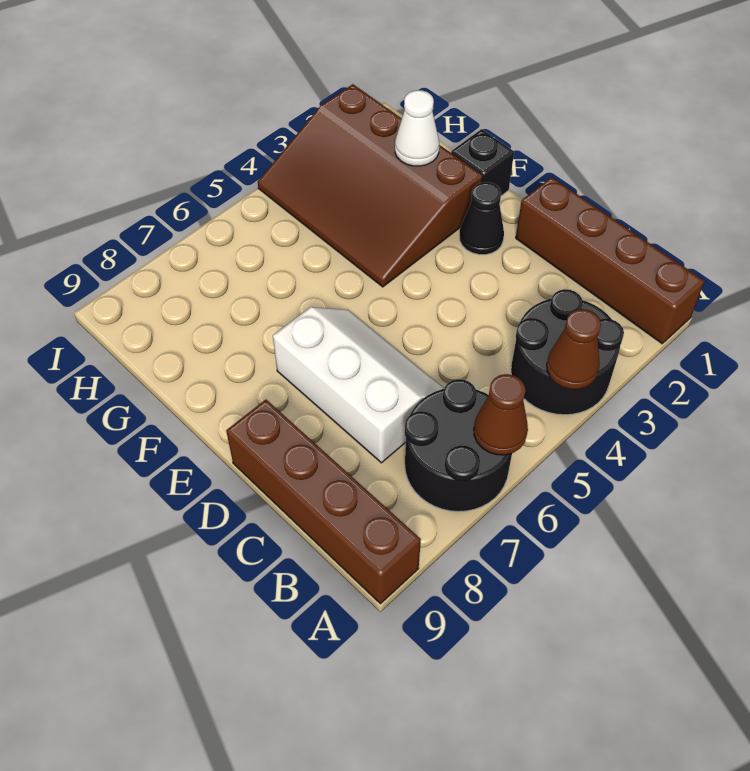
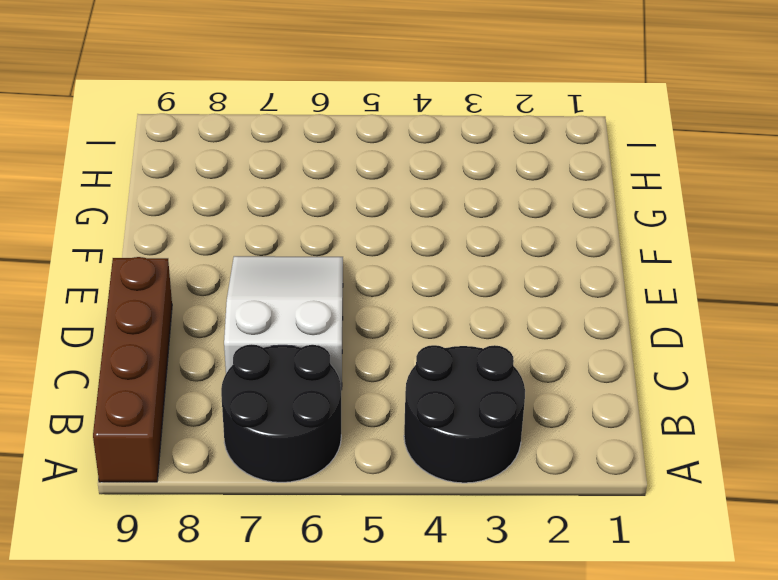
white slope C6:E7 level 1 top C -> white slope C6:E7 level 1 top 7
none -> brown brick A1:D1 level 1
none -> black cone E2 level 1

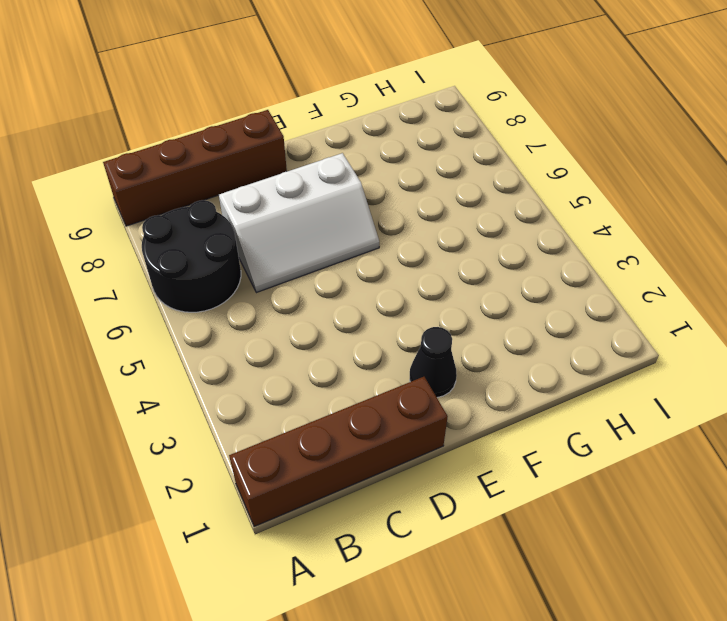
none -> black round brick A3:B4 level 1
none -> black brick F1 level 1

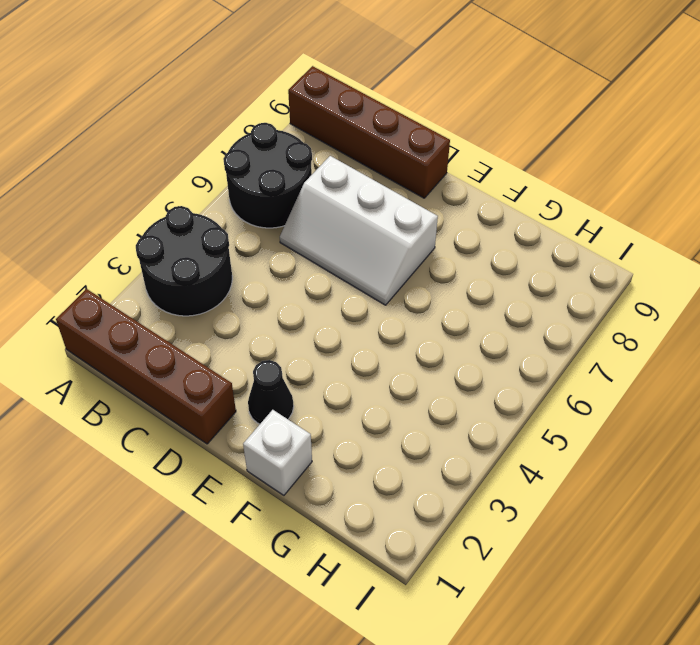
white brick F1 level 1 -> black brick F1 level 1
none -> brown slope F2:I4 level 1 top 2
none -> brown cone A4 level 2

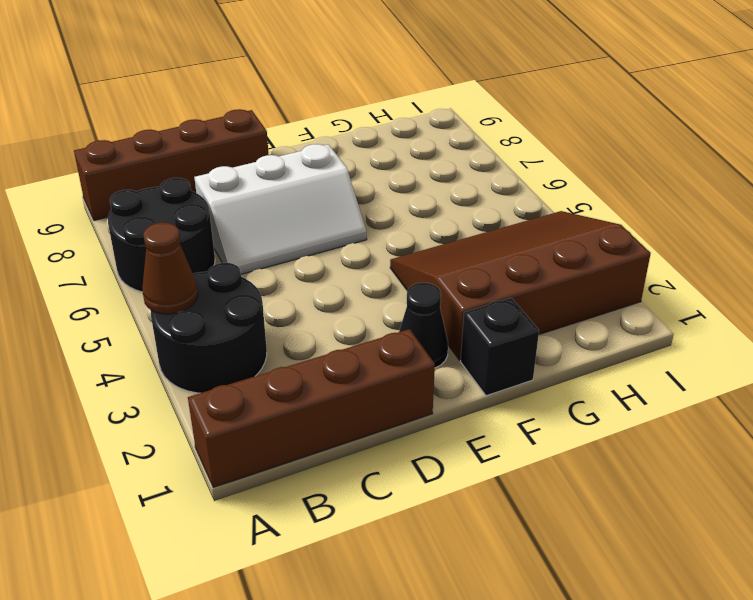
none -> brown cone A6 level 2
none -> white cone G2 level 2

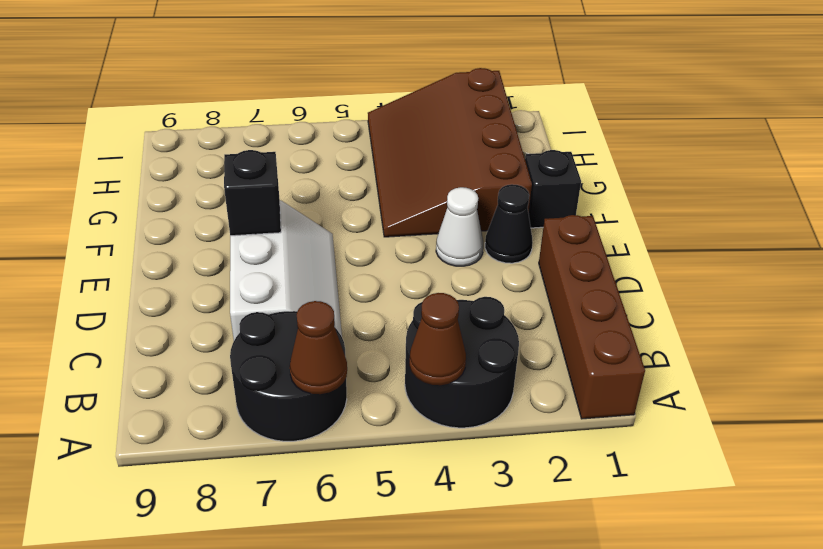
white cone E3 level 1 -> white cone G2 level 2
black brick E7 level 2 -> none
none -> brown brick A9:D9 level 1

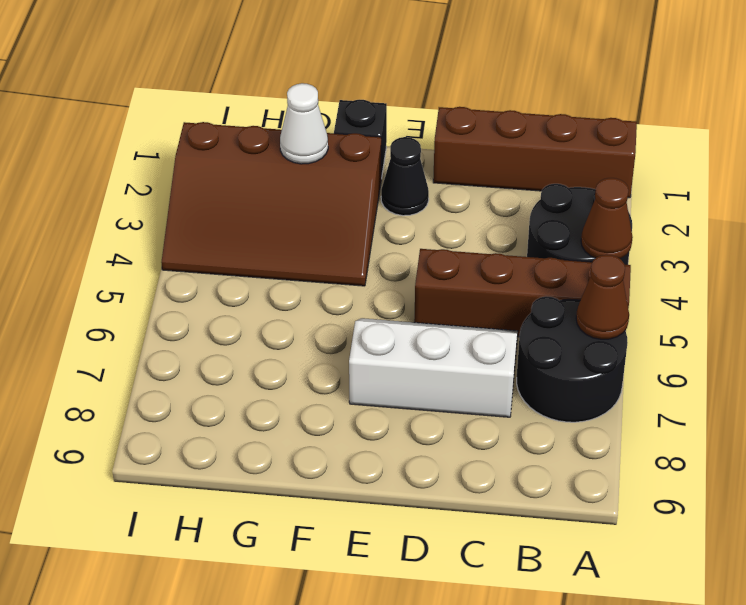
brown brick A5:D5 level 1 -> brown brick A9:D9 level 1

